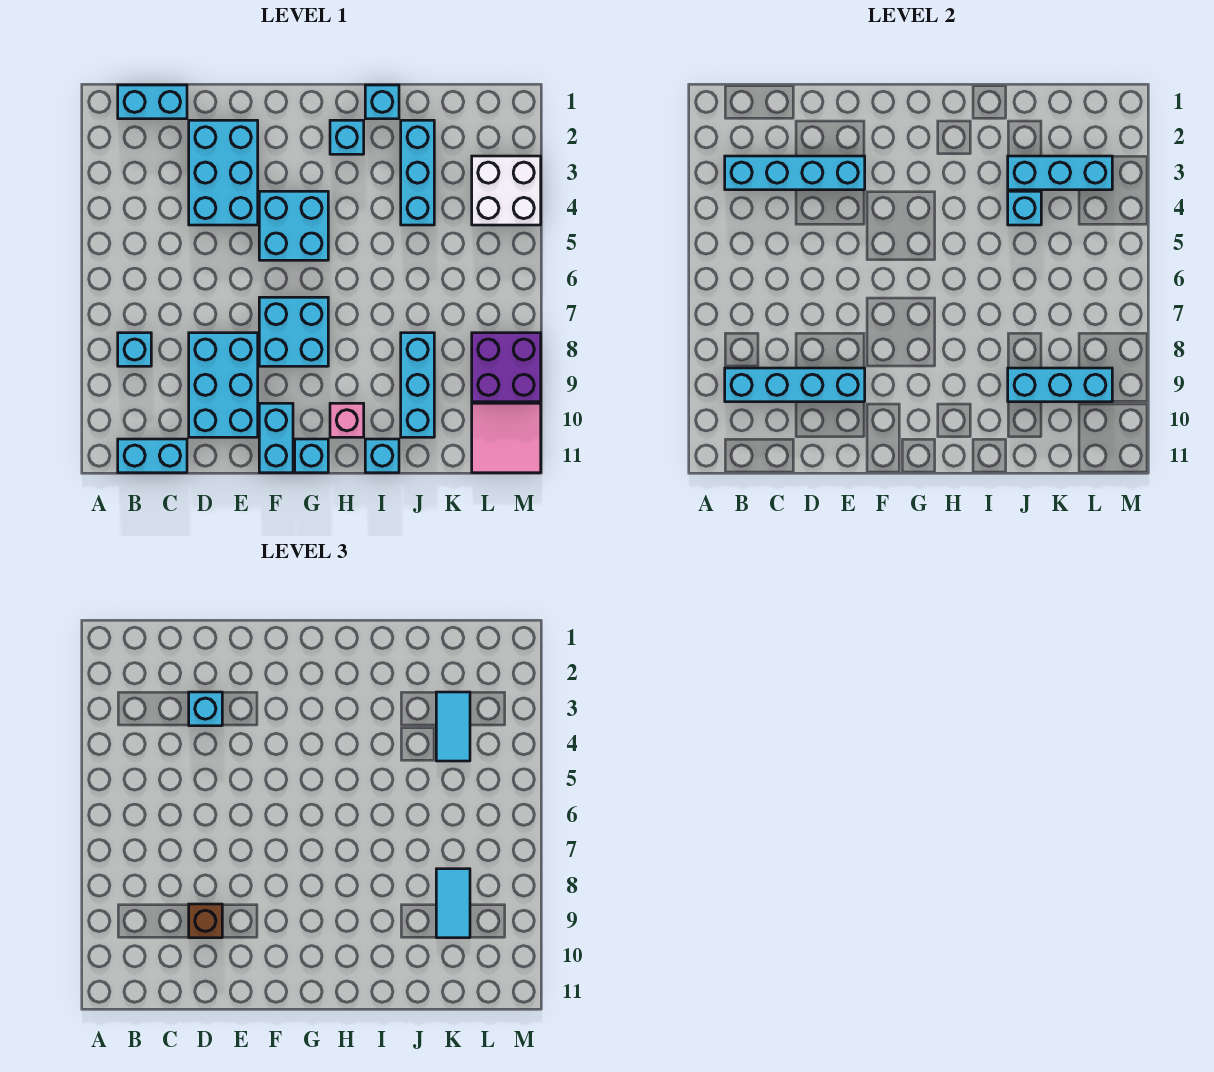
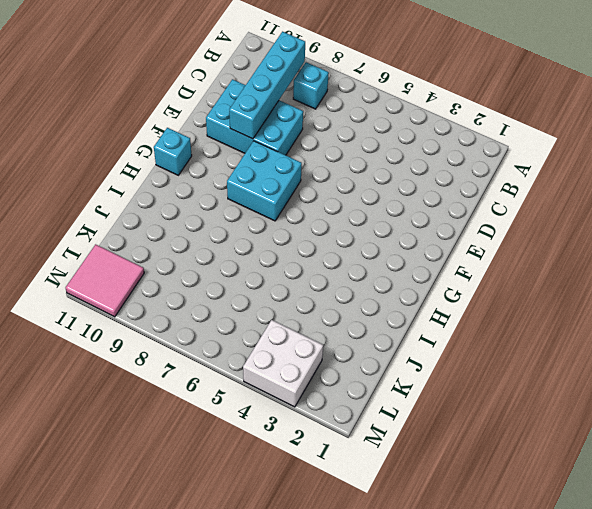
none -> cyan brick B1:C1 level 1
none -> cyan brick B11:C11 level 1
none -> cyan brick D2:E4 level 1

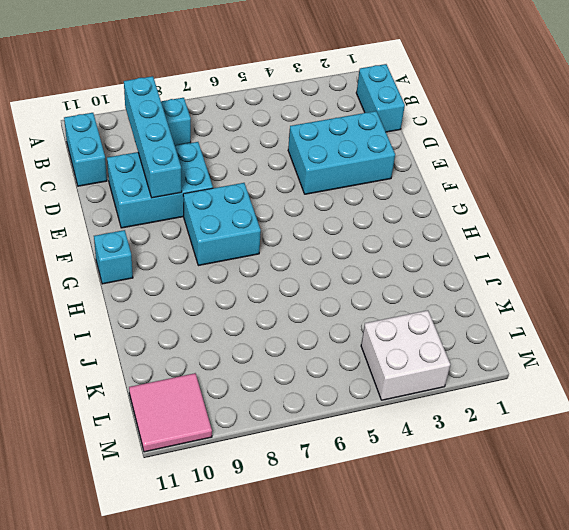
none -> cyan brick F4:G5 level 1
none -> cyan brick F10:F11 level 1
none -> cyan brick H2 level 1

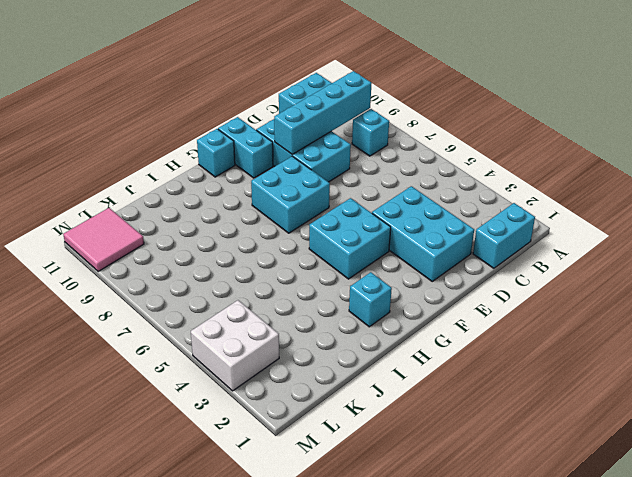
none -> pink brick H10 level 1
none -> cyan brick I1 level 1
none -> cyan brick I11 level 1

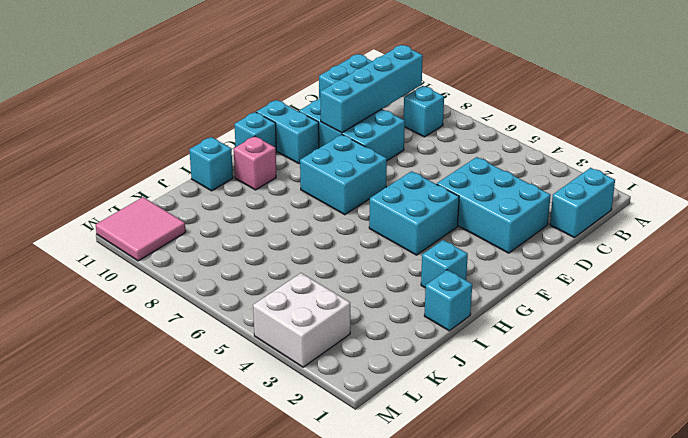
none -> cyan brick J2:J4 level 1
none -> cyan brick J8:J10 level 1
none -> purple brick L8:M9 level 1

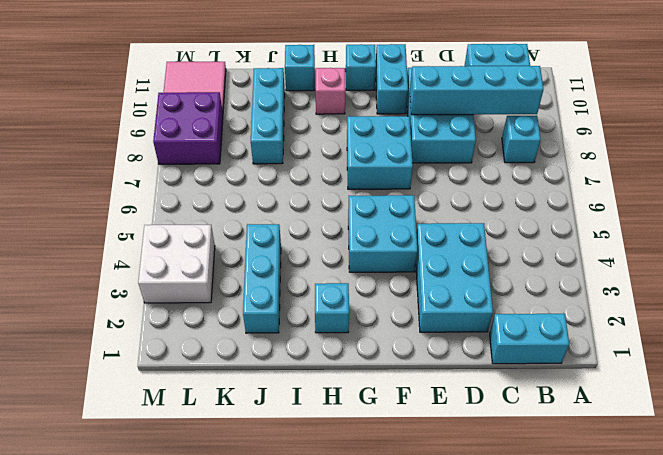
none -> cyan brick I1 level 1
none -> cyan brick B3:E3 level 2
none -> cyan brick J3:L3 level 2

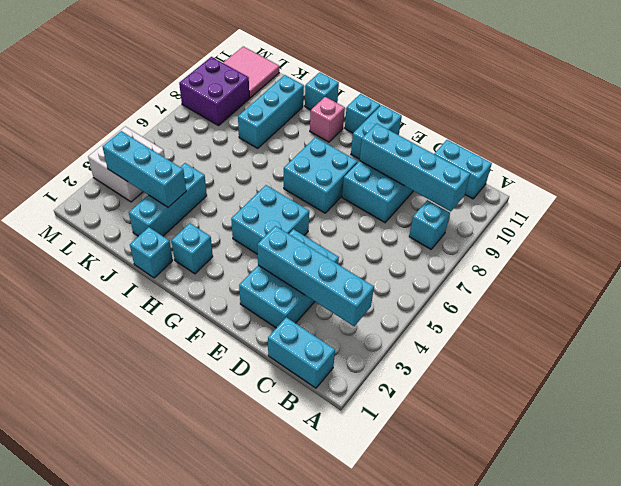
none -> cyan brick J4 level 2
none -> cyan brick J9:L9 level 2
none -> cyan brick D3 level 3

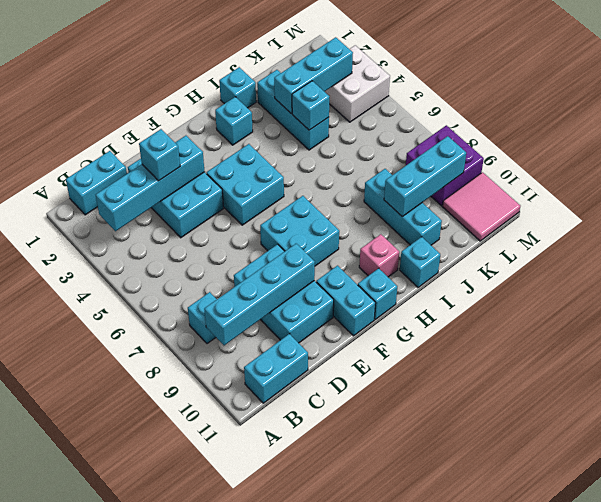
none -> brown brick D9 level 3
none -> cyan tile K3:K4 level 3
none -> cyan tile K8:K9 level 3

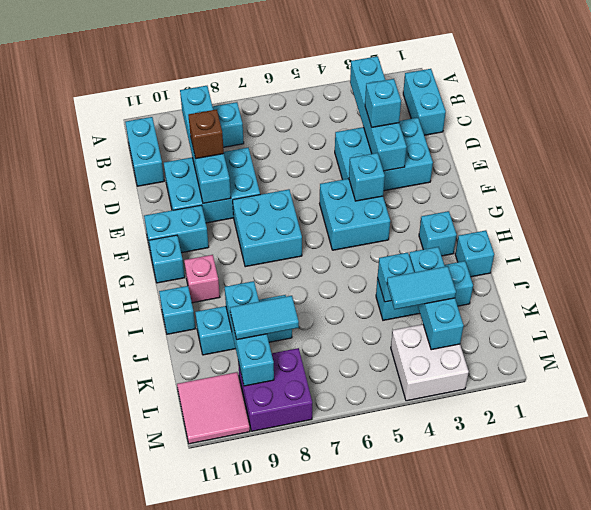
cyan brick F4 level 2 -> none

